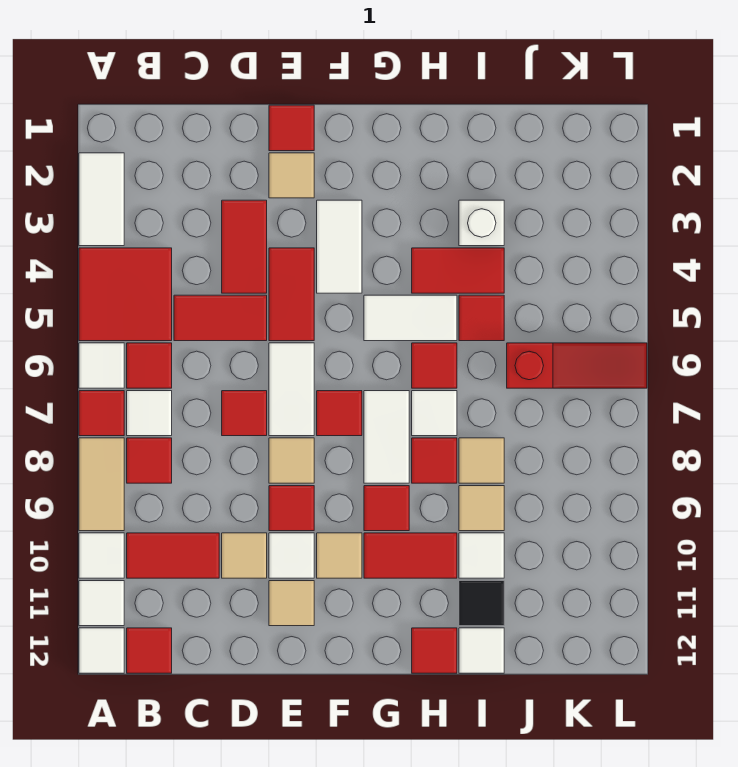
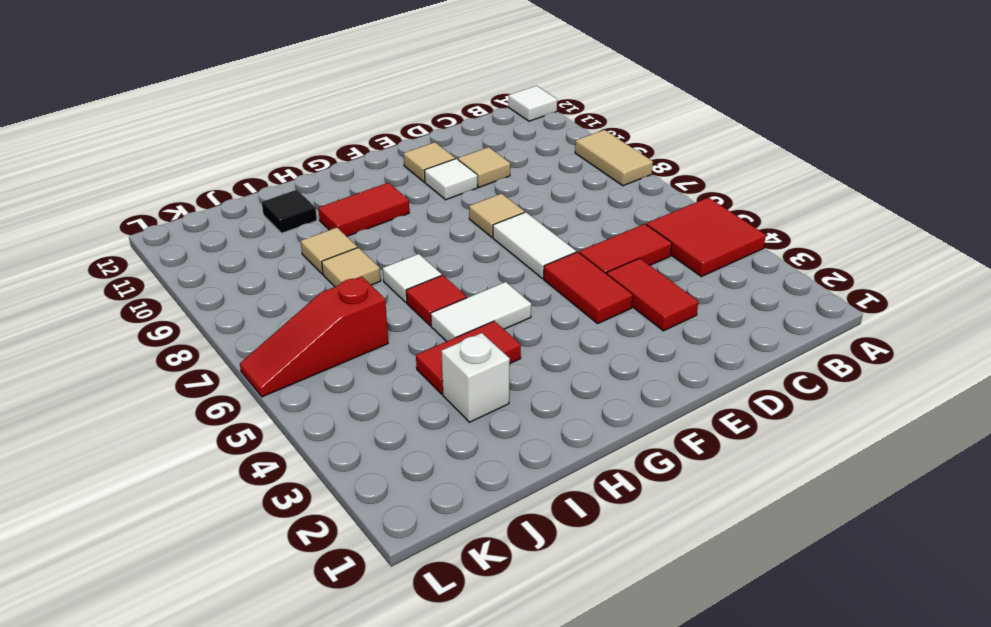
none -> white tile A2:A3 level 1
none -> white tile A6 level 1
none -> red tile A7 level 1
none -> white tile A10 level 1

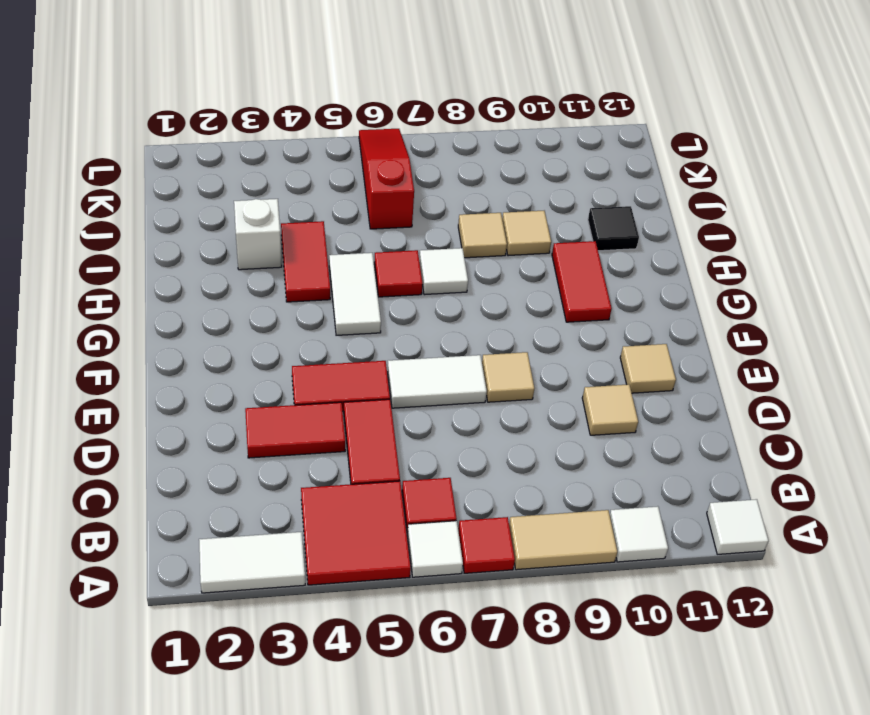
none -> white tile A11 level 1
none -> white tile B7 level 1
none -> red tile B8 level 1
none -> red tile B10:C10 level 1

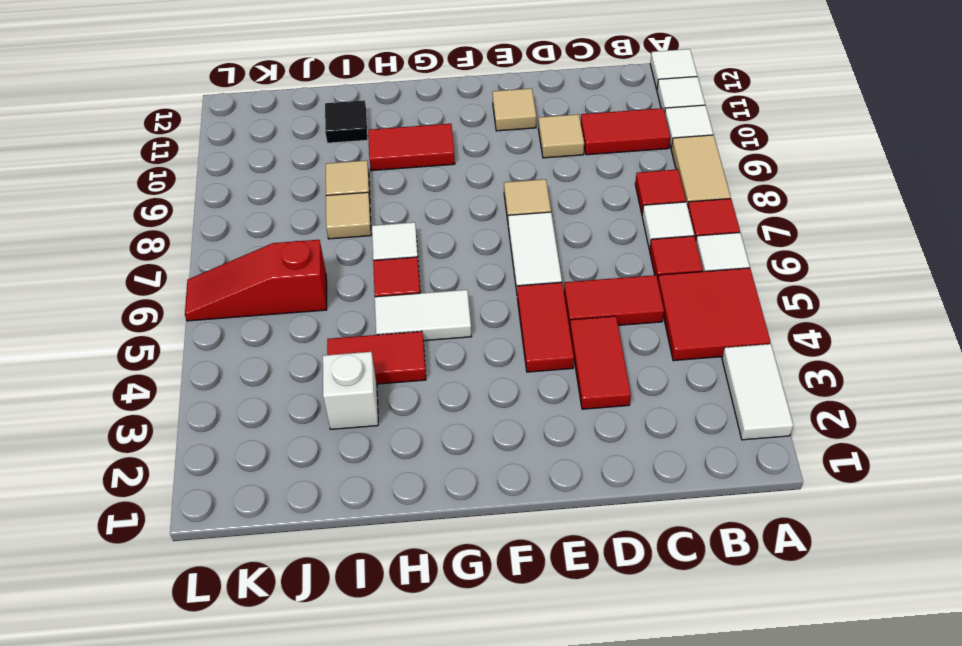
none -> red tile B12 level 1
none -> red tile D7 level 1
none -> red tile E1 level 1
none -> tan tile E2 level 1

